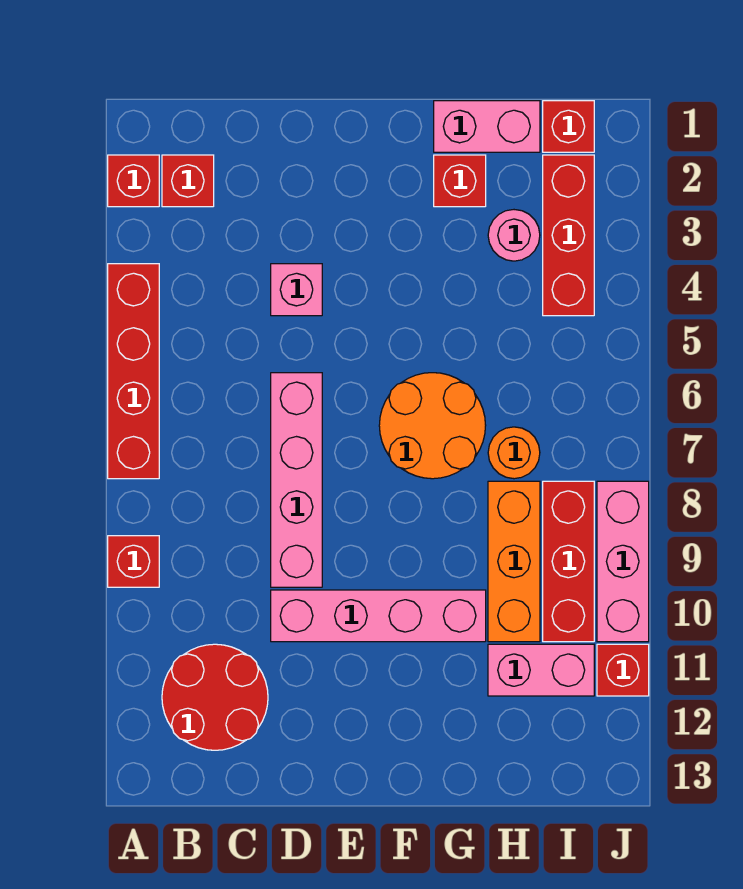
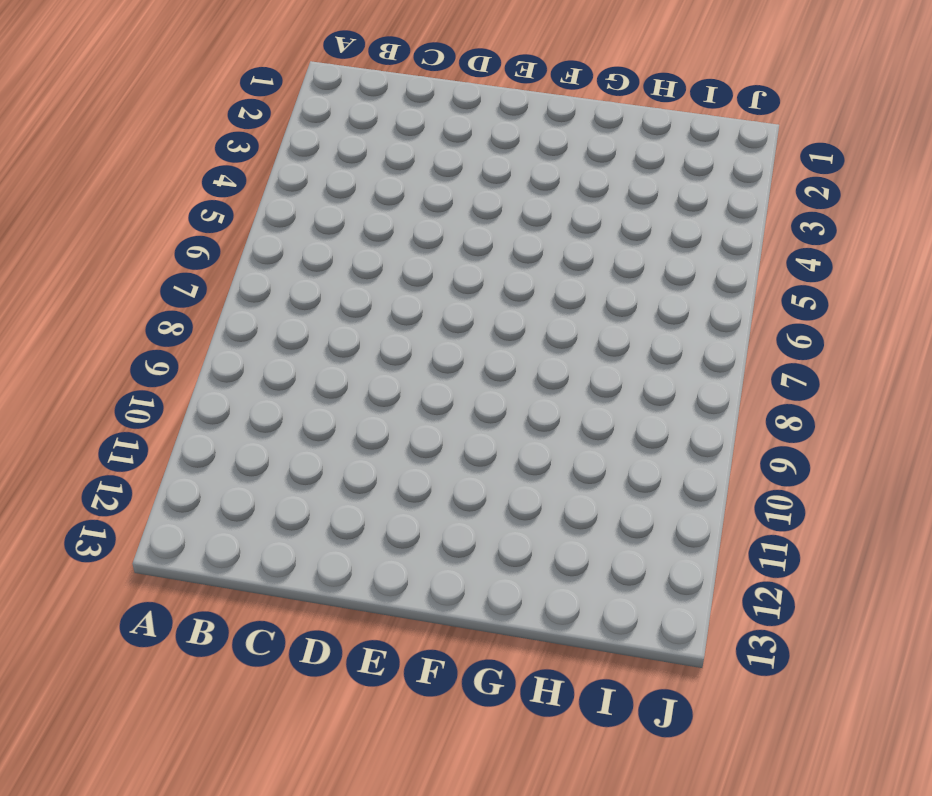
none -> red brick A2 level 1
none -> red brick A4:A7 level 1
none -> red brick A9 level 1

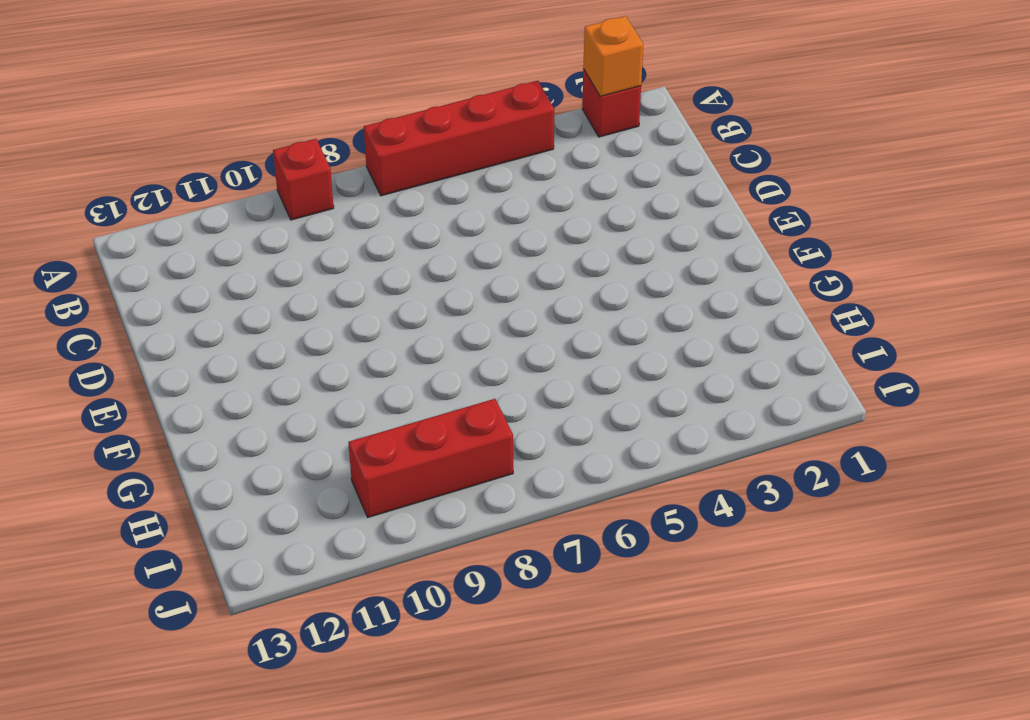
orange brick A2 level 2 -> none
none -> red brick B2 level 1
none -> red round brick B11:C12 level 1
none -> pink brick D4 level 1

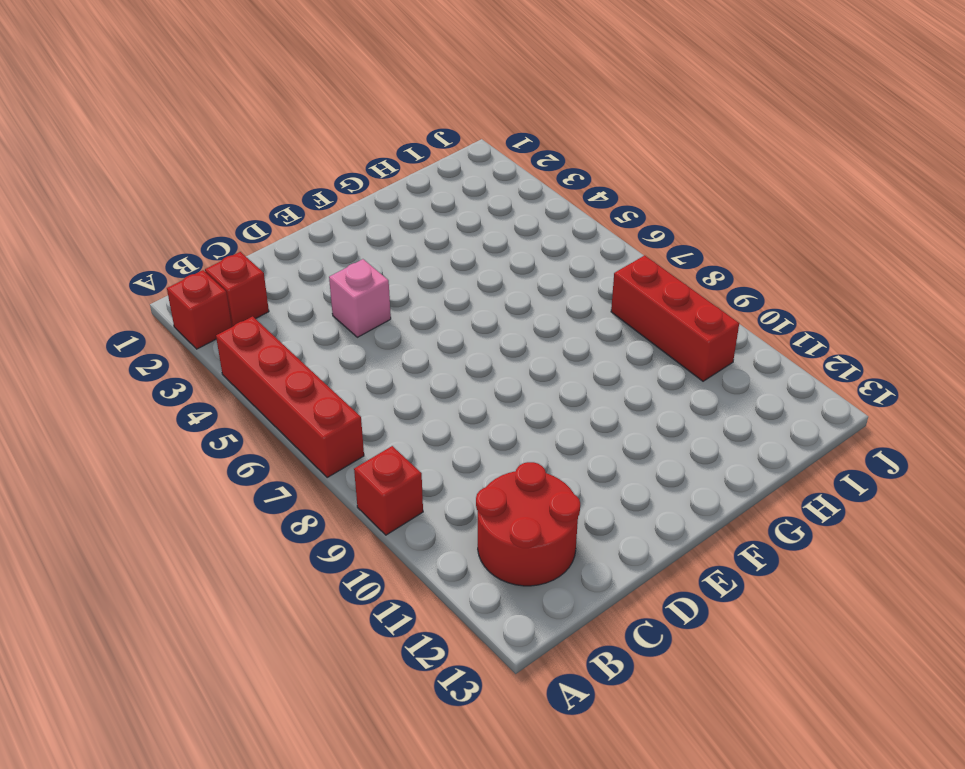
none -> pink brick D6:D9 level 1
none -> pink brick D10:G10 level 1
none -> orange round brick F6:G7 level 1

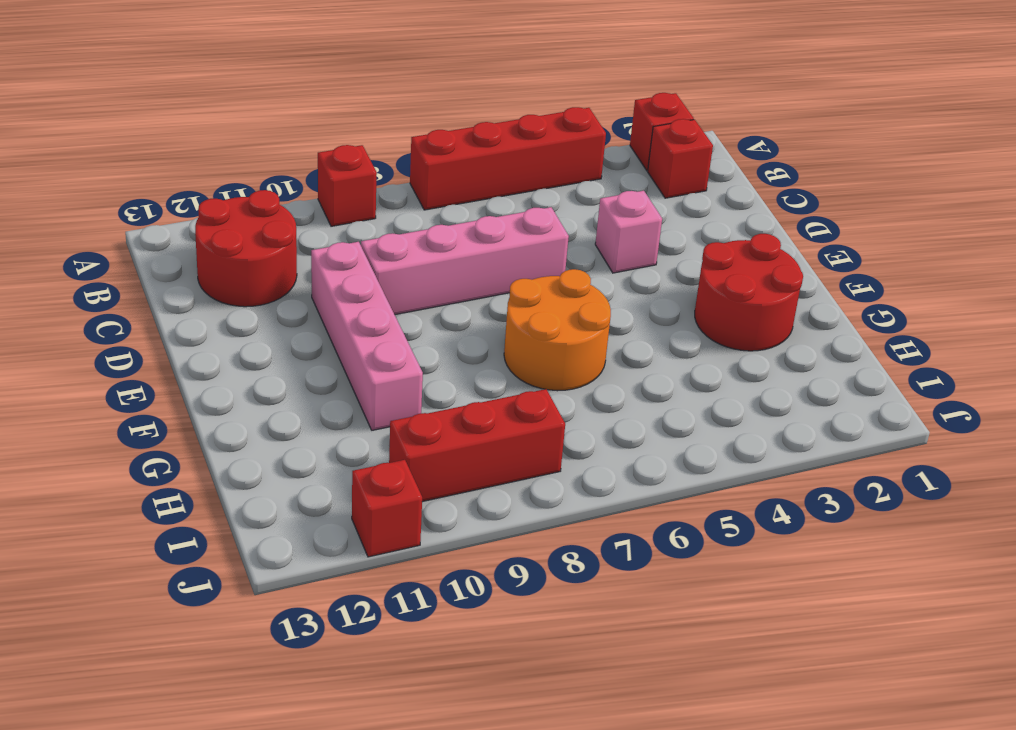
red round brick F2:G3 level 1 -> red brick G2 level 1
none -> pink brick G1:H1 level 1
none -> pink round brick H3 level 1
none -> orange round brick H7 level 1

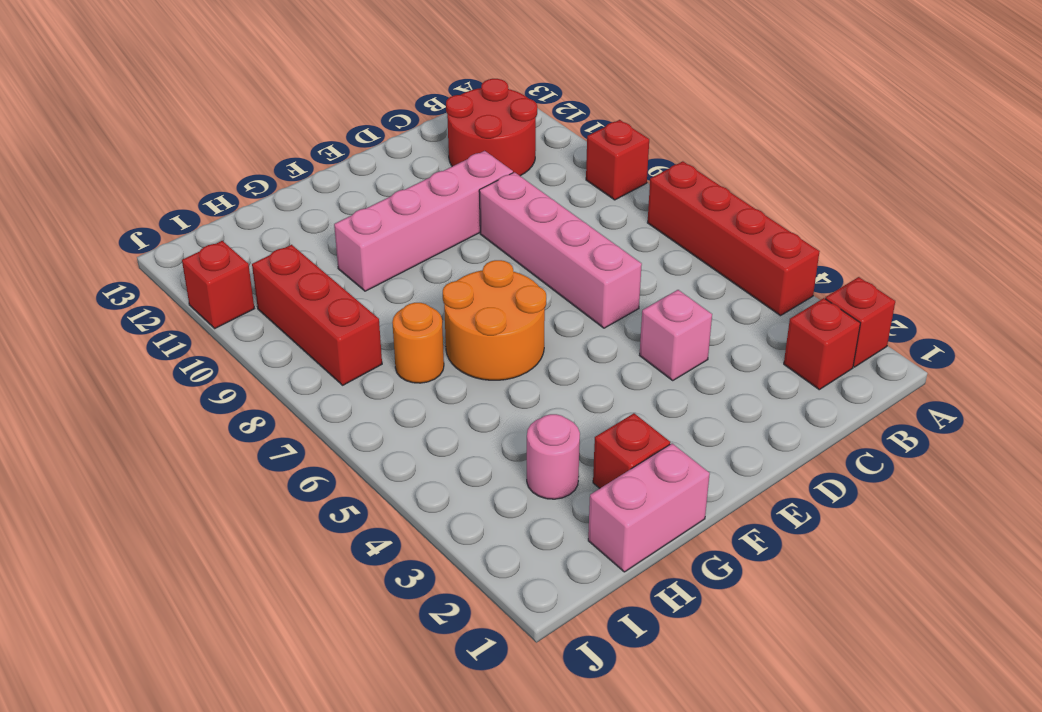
none -> orange brick H8:H10 level 1
none -> pink brick H11:I11 level 1
none -> red brick I1 level 1

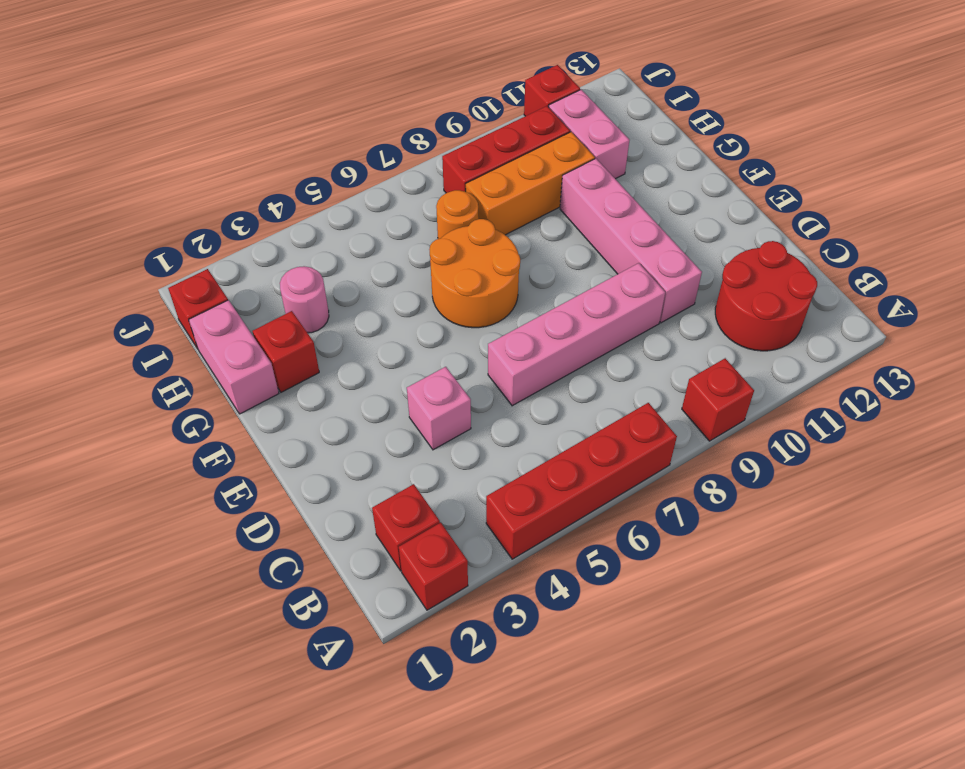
none -> red brick I2:I4 level 1
none -> pink brick J8:J10 level 1

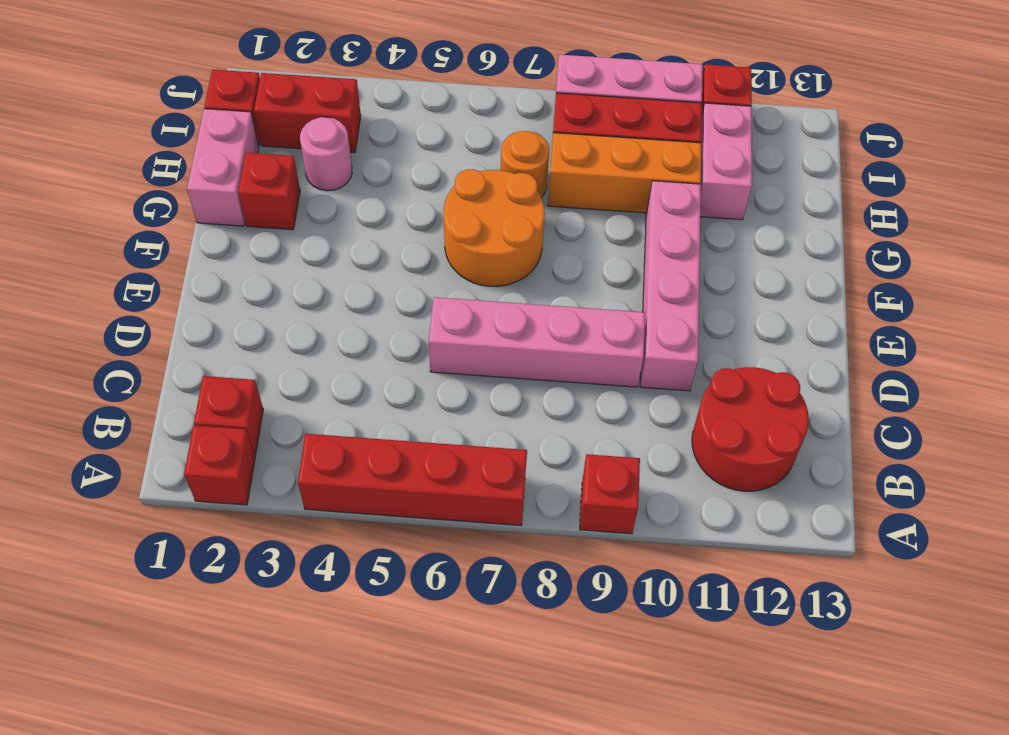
red brick I2:I3 level 1 -> red brick I2:I4 level 1
none -> pink brick D4 level 1

